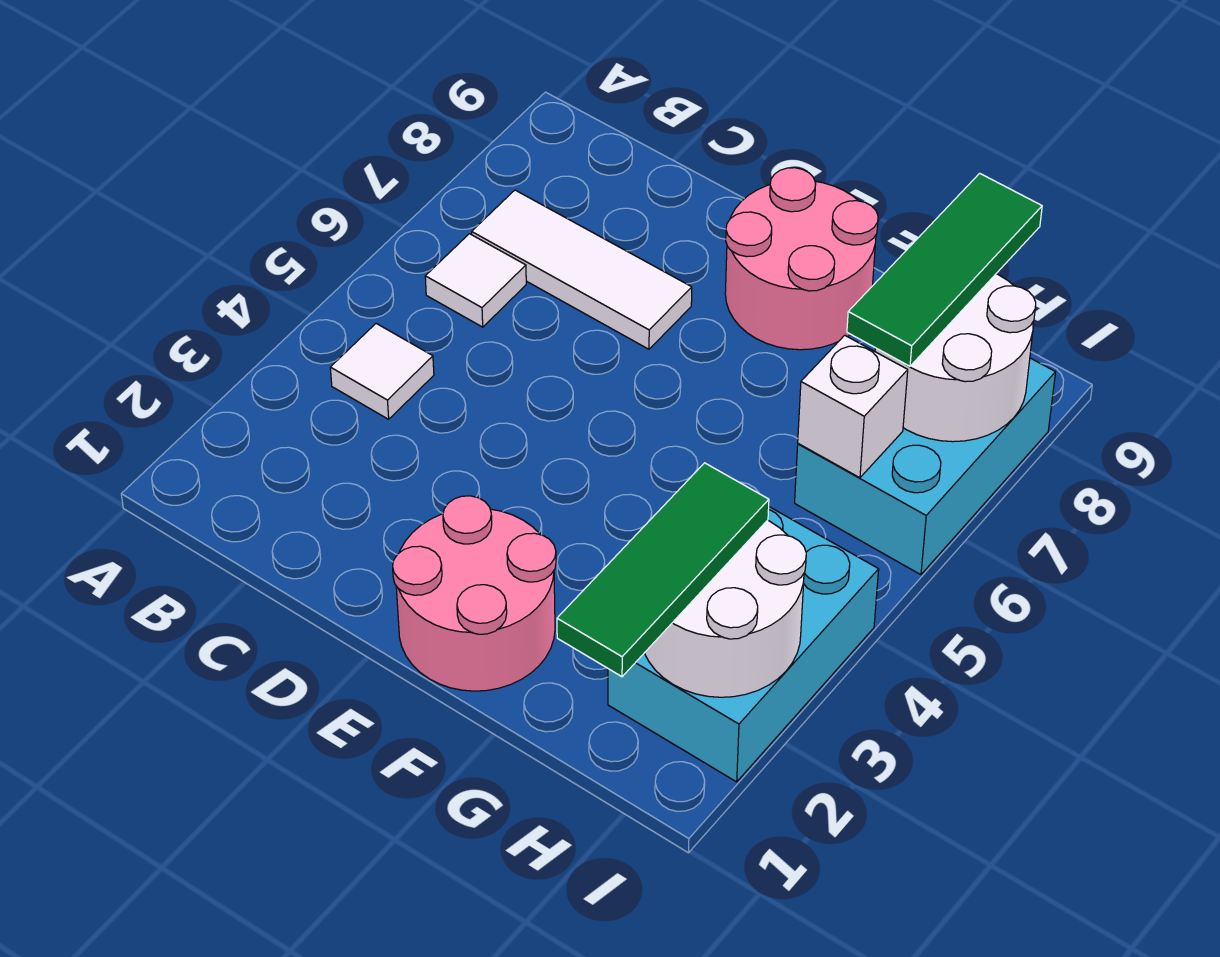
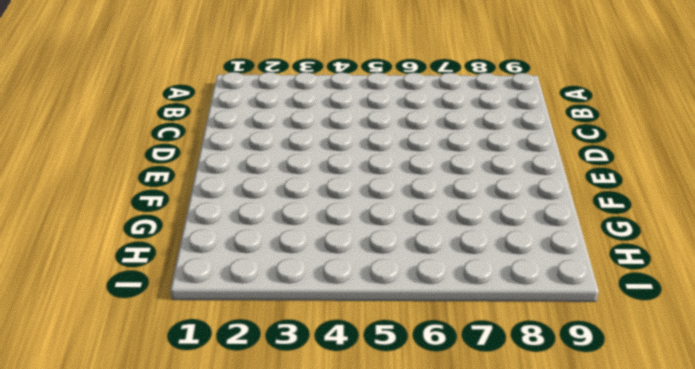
none -> white tile B4 level 1
none -> white tile B6 level 1
none -> white tile B7:D7 level 1

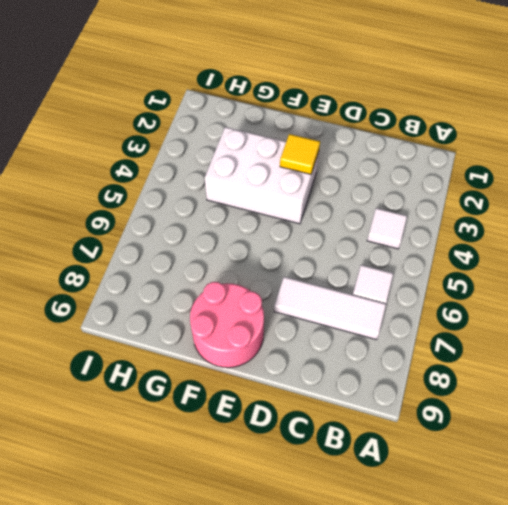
white brick E3:G4 level 1 -> none
yellow tile E3 level 2 -> none
none -> pink round brick E1:F2 level 1
none -> cyan brick H2:I4 level 1
none -> cyan brick H6:I8 level 1

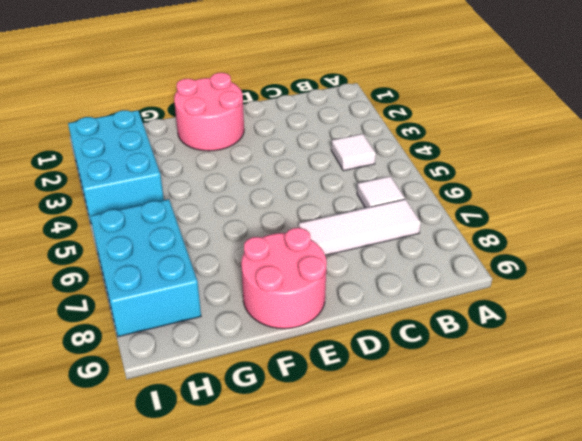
none -> white round brick H2:I3 level 2
none -> white brick H6 level 2
none -> white round brick H7:I8 level 2

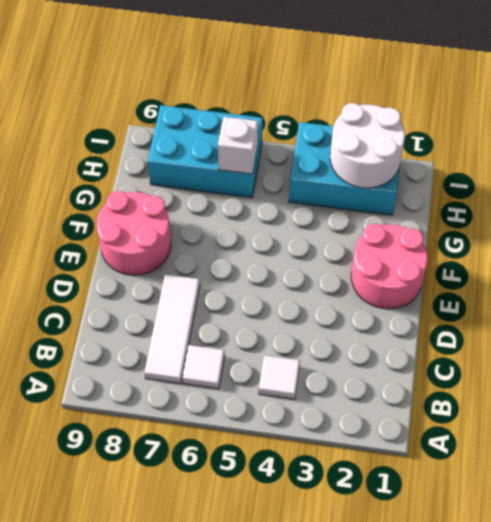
none -> white round brick H7:I8 level 2
none -> green tile H1:H3 level 3
none -> green tile H7:H9 level 3

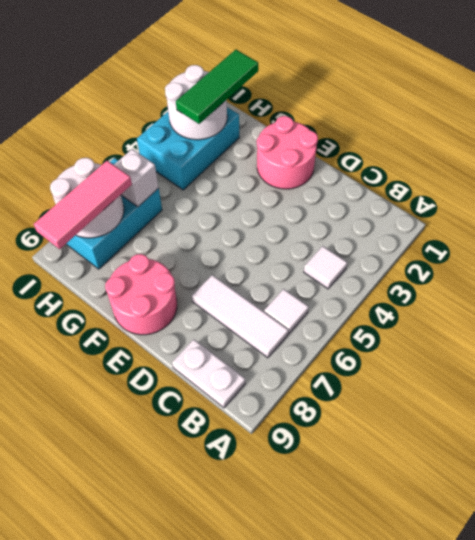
white plate B9:C9 level 1 -> none
pink tile H7:H9 level 3 -> green tile H7:H9 level 3

